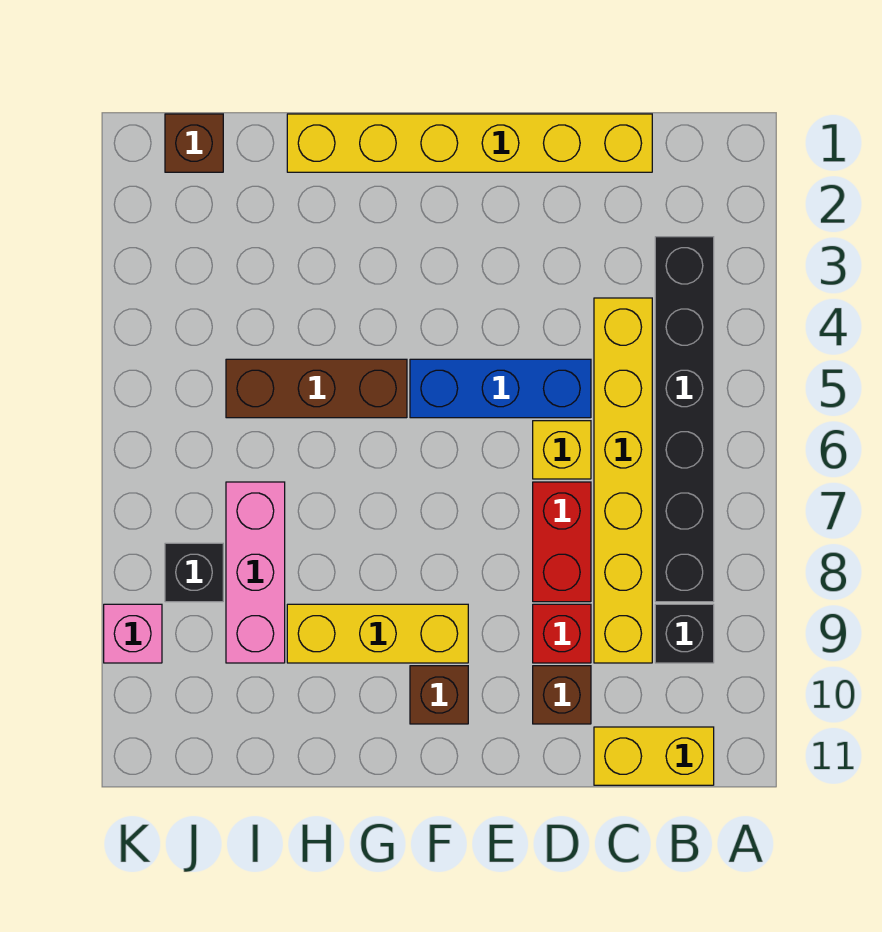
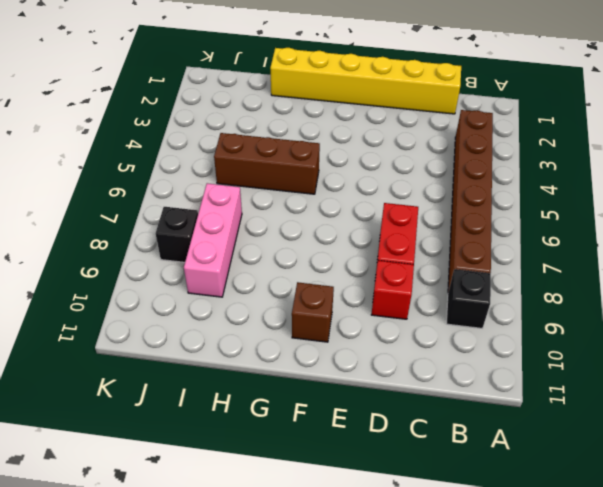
brown brick B3:B8 level 1 -> black brick B3:B8 level 1
none -> yellow brick B11:C11 level 1
none -> yellow brick C4:C9 level 1
none -> blue brick D5:F5 level 1

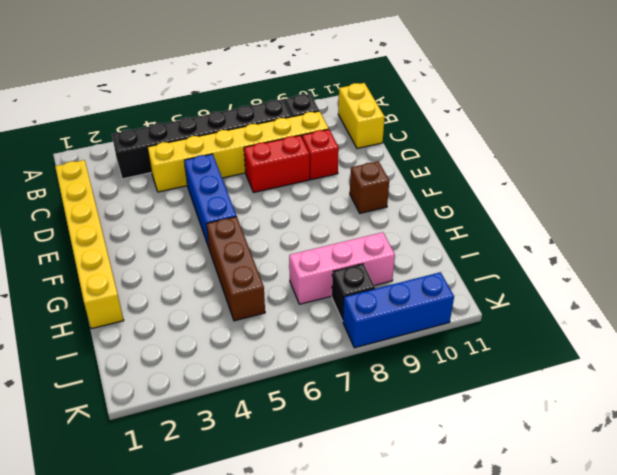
blue brick K8:K10 level 1 -> pink brick K9 level 1
none -> yellow brick D6 level 1
none -> brown brick D10 level 1
none -> yellow brick F9:H9 level 1

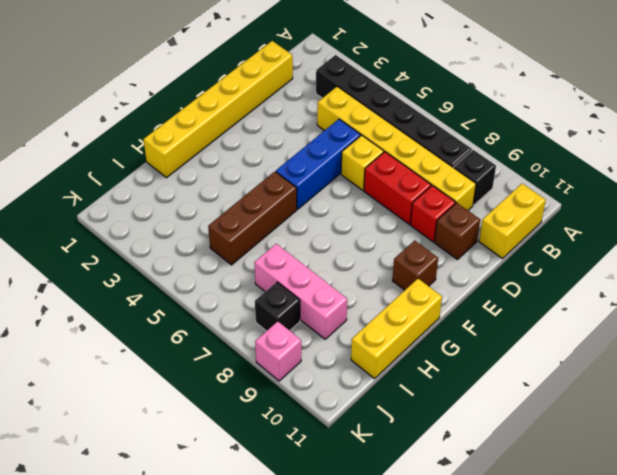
yellow brick G11:I11 level 1 -> yellow brick F9:H9 level 1
none -> brown brick J1 level 1

